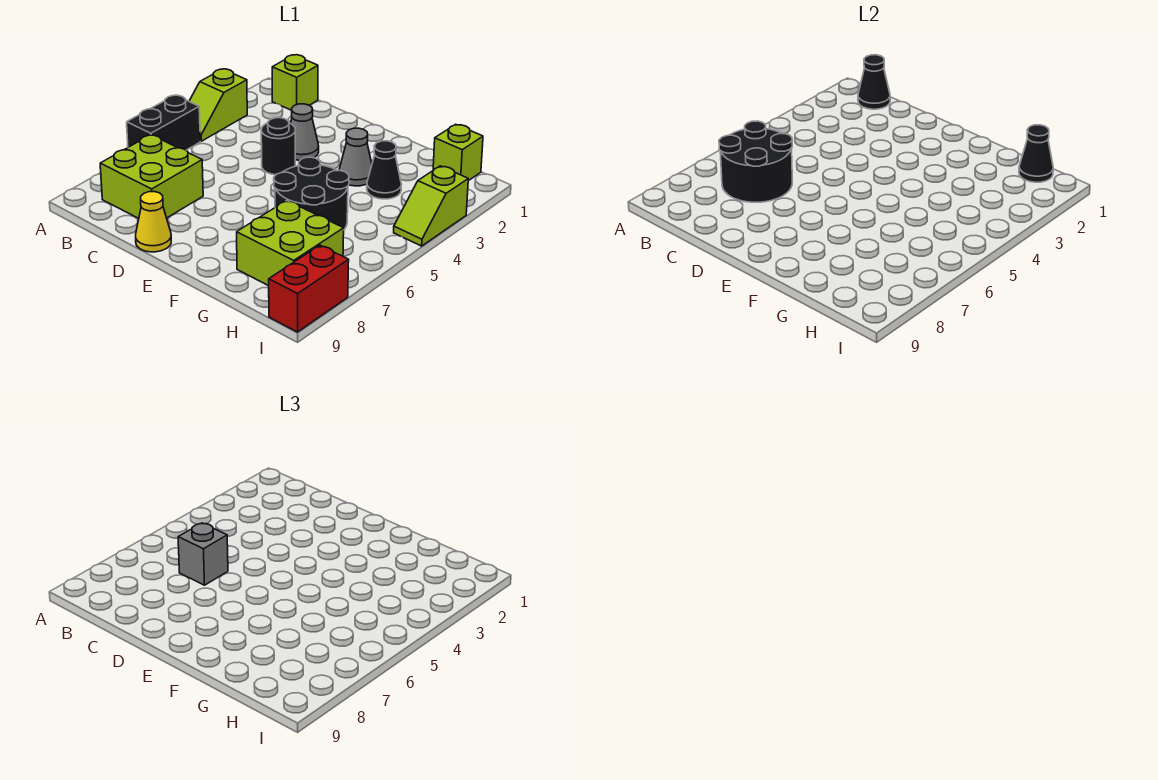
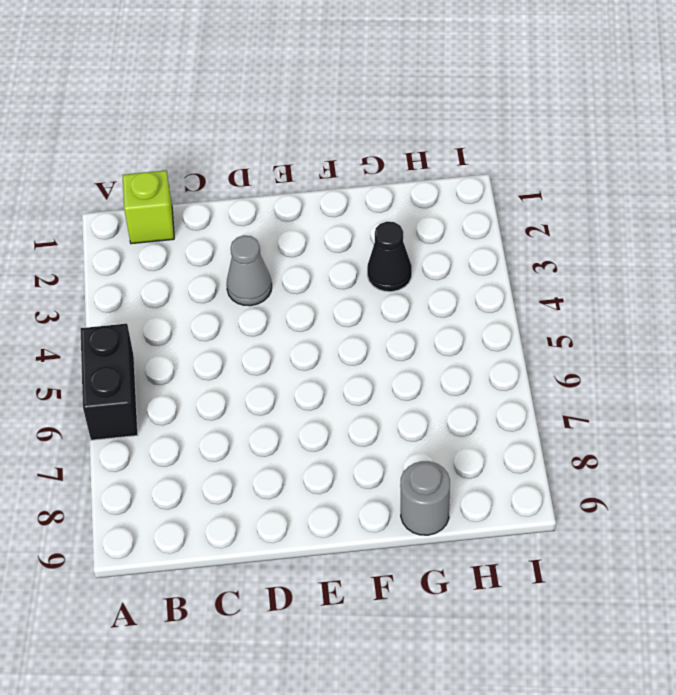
grey round brick G9 level 1 -> none
none -> lime slope A3:A4 level 1 top 3
none -> lime brick B7:C8 level 1
none -> black round brick D4 level 1

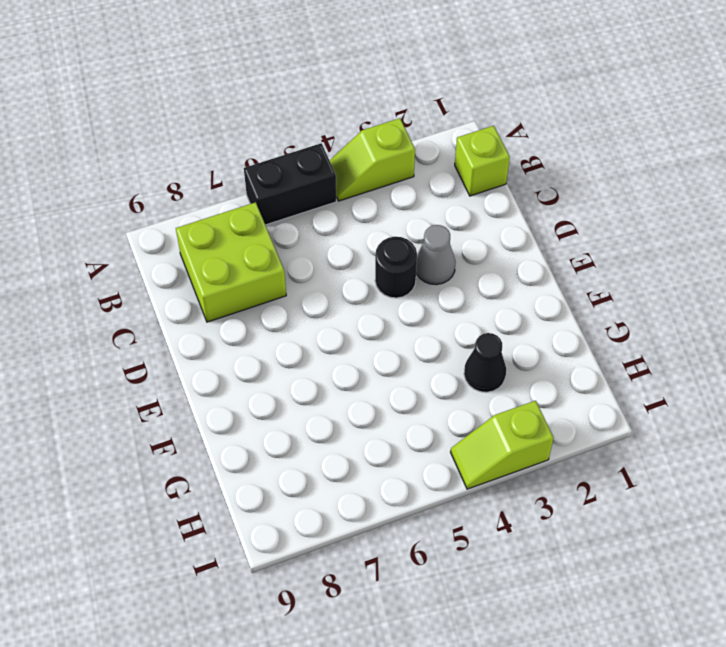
none -> yellow cone D9 level 1
none -> grey cone F3 level 1
none -> black round brick F5:G6 level 1

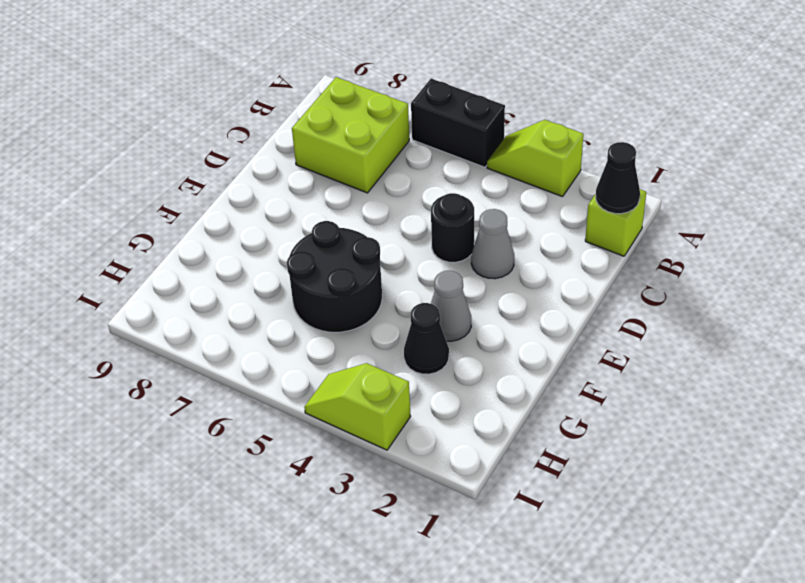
none -> yellow cone D9 level 1
none -> lime brick G7:H8 level 1
none -> lime brick H1 level 1

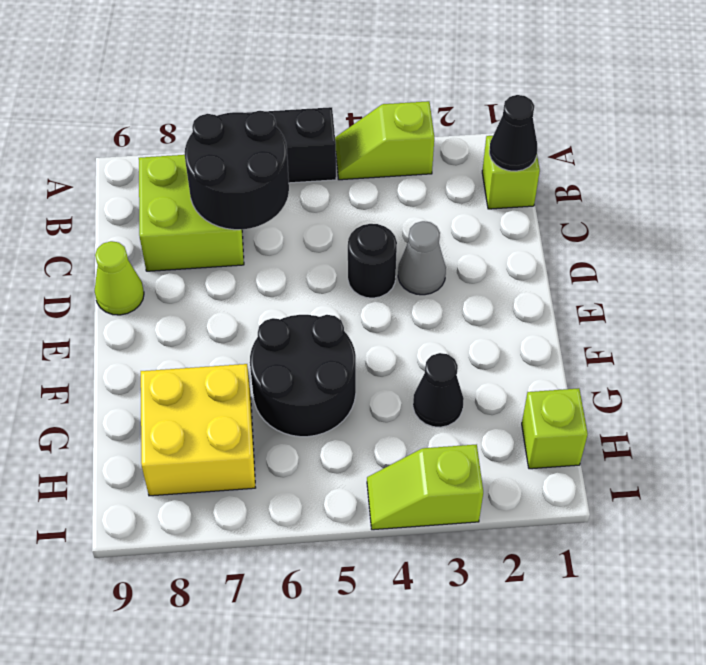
lime cone D9 level 1 -> yellow cone D9 level 1
yellow brick G7:H8 level 1 -> lime brick G7:H8 level 1
none -> grey cone F3 level 1
none -> red brick I8:I9 level 1
none -> black cone H1 level 2

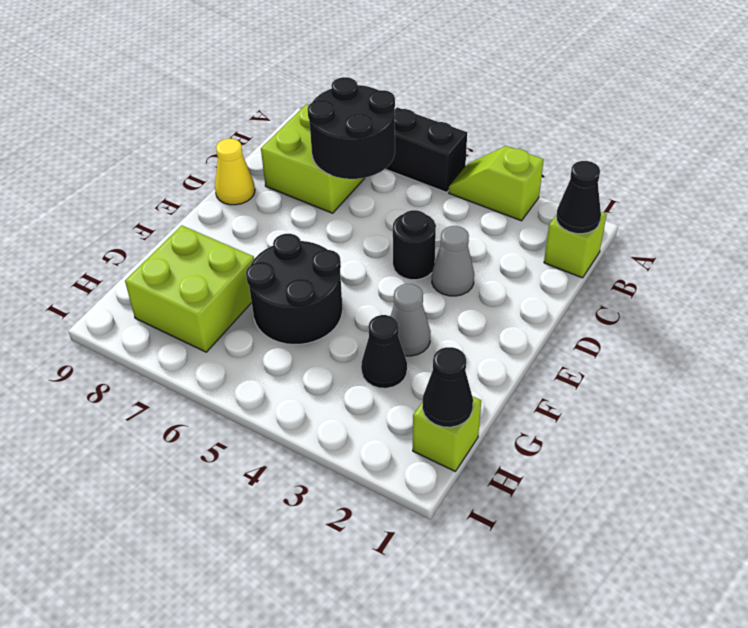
none -> lime slope I3:I4 level 1 top 3
none -> red brick I8:I9 level 1
none -> grey brick C6 level 3

